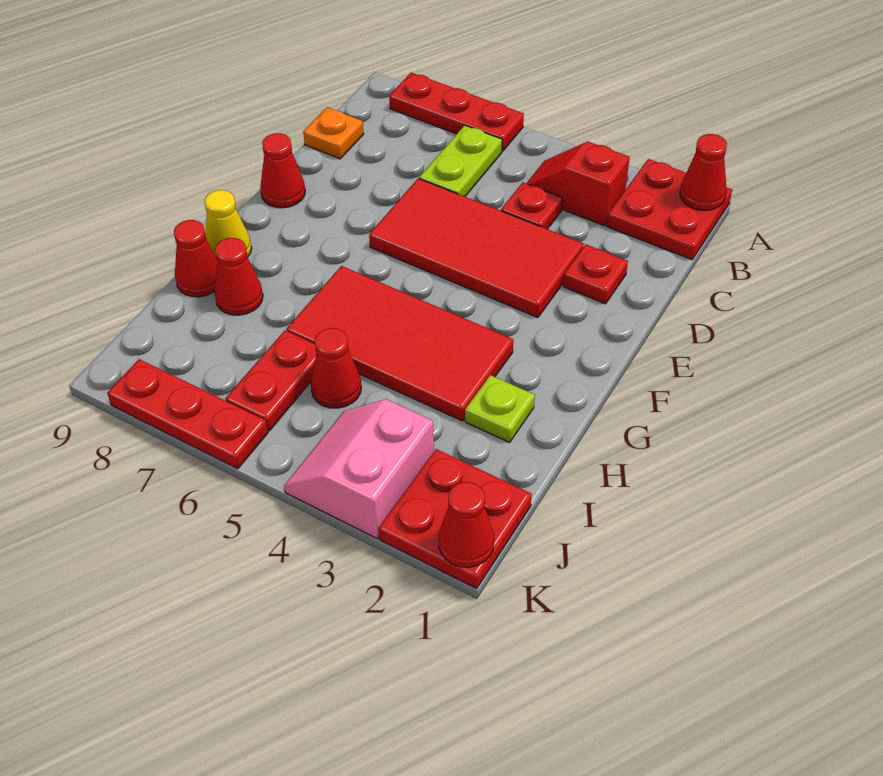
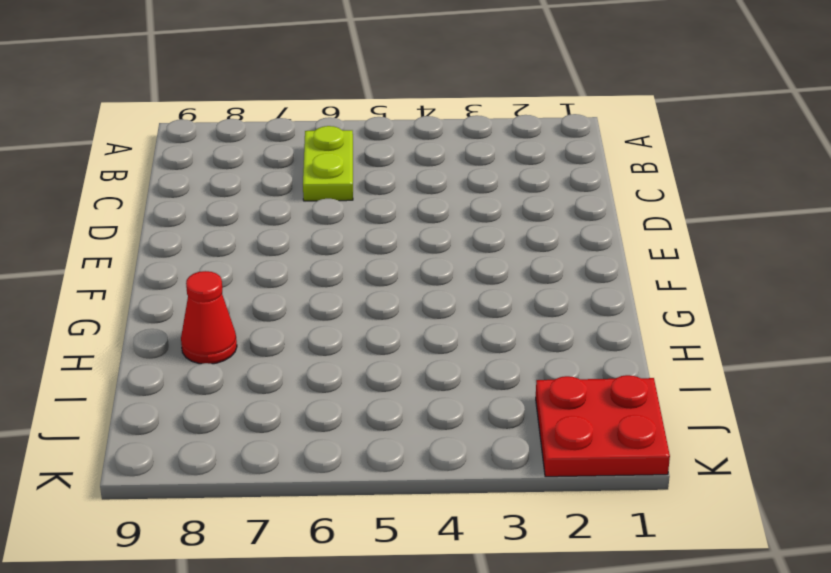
none -> red plate A1:B2 level 1
none -> red plate A6:A8 level 1
none -> red slope B3:B4 level 1 top 3

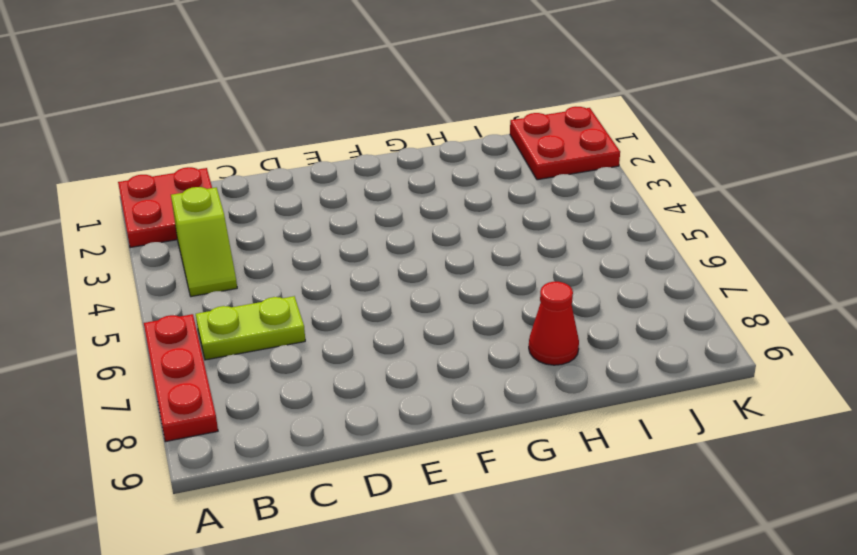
lime slope B3:B4 level 1 top 3 -> red slope B3:B4 level 1 top 3
none -> red plate C4 level 1
none -> orange plate C9 level 1
none -> red plate D2 level 1

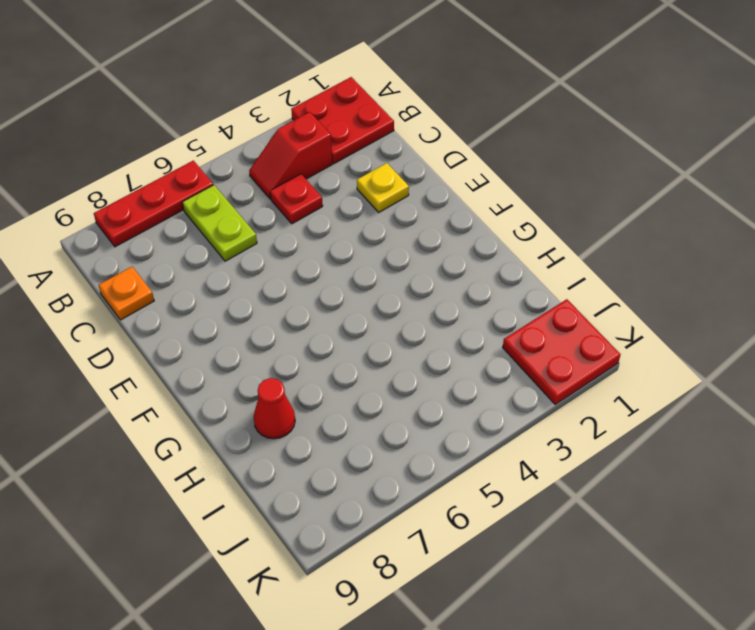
yellow plate D2 level 1 -> red plate D2 level 1
none -> red tile D3:E6 level 1
none -> red cone E9 level 1
none -> red tile G3:H6 level 1

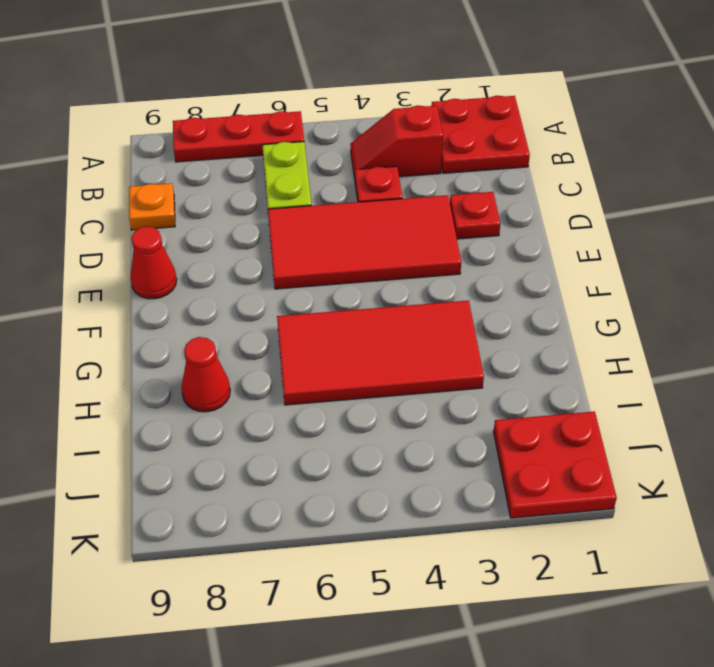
none -> yellow cone G9 level 1
none -> lime plate H2 level 1
none -> red cone H9 level 1

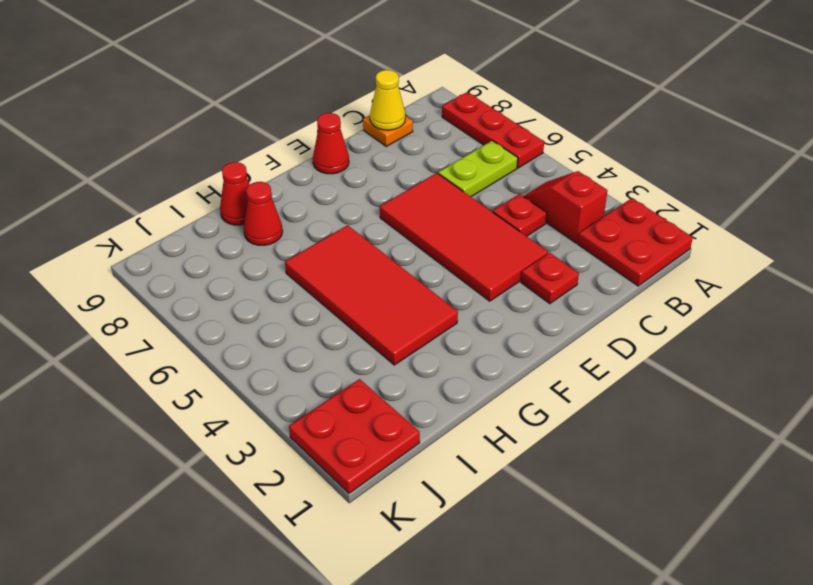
yellow cone C9 level 2 -> yellow cone G9 level 1
none -> lime plate H2 level 1
none -> red cone I5 level 1
none -> red plate I6:J6 level 1

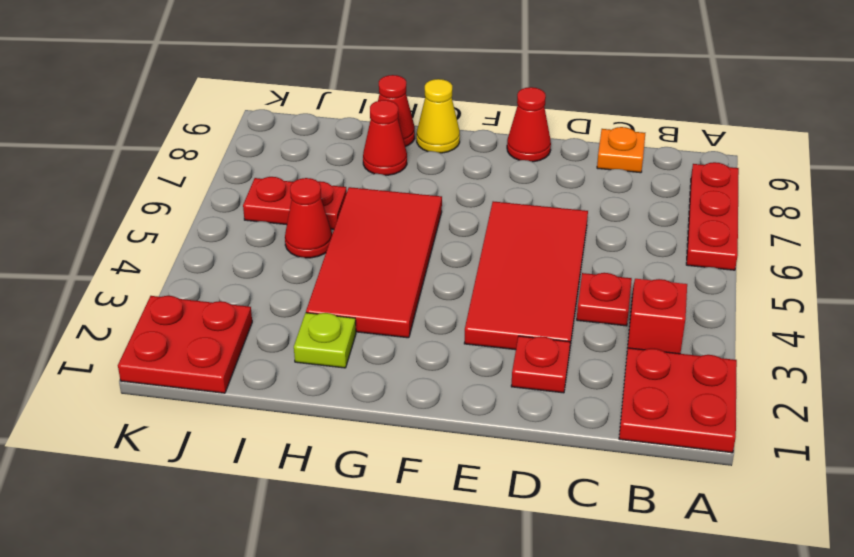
none -> lime plate B6:C6 level 1
none -> pink slope J3:K4 level 1 top 3
none -> red plate K6:K8 level 1

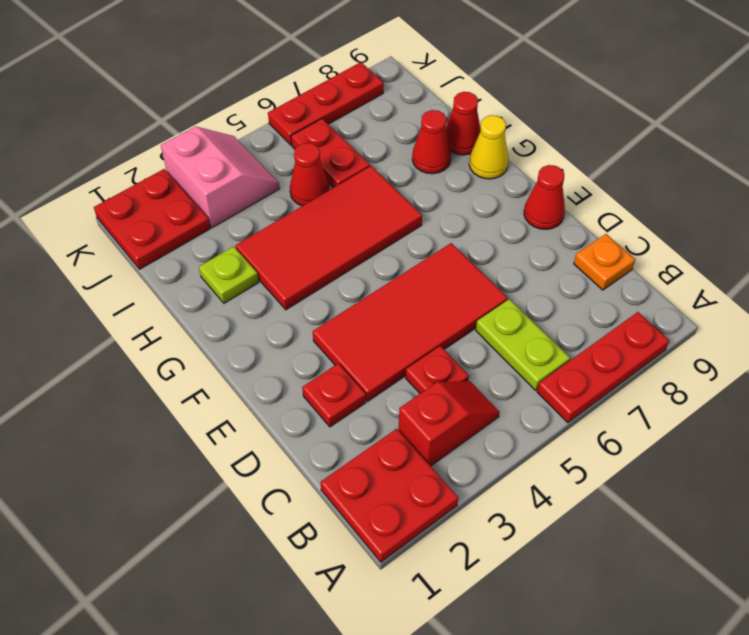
none -> red cone A1 level 2
none -> red cone K1 level 2

